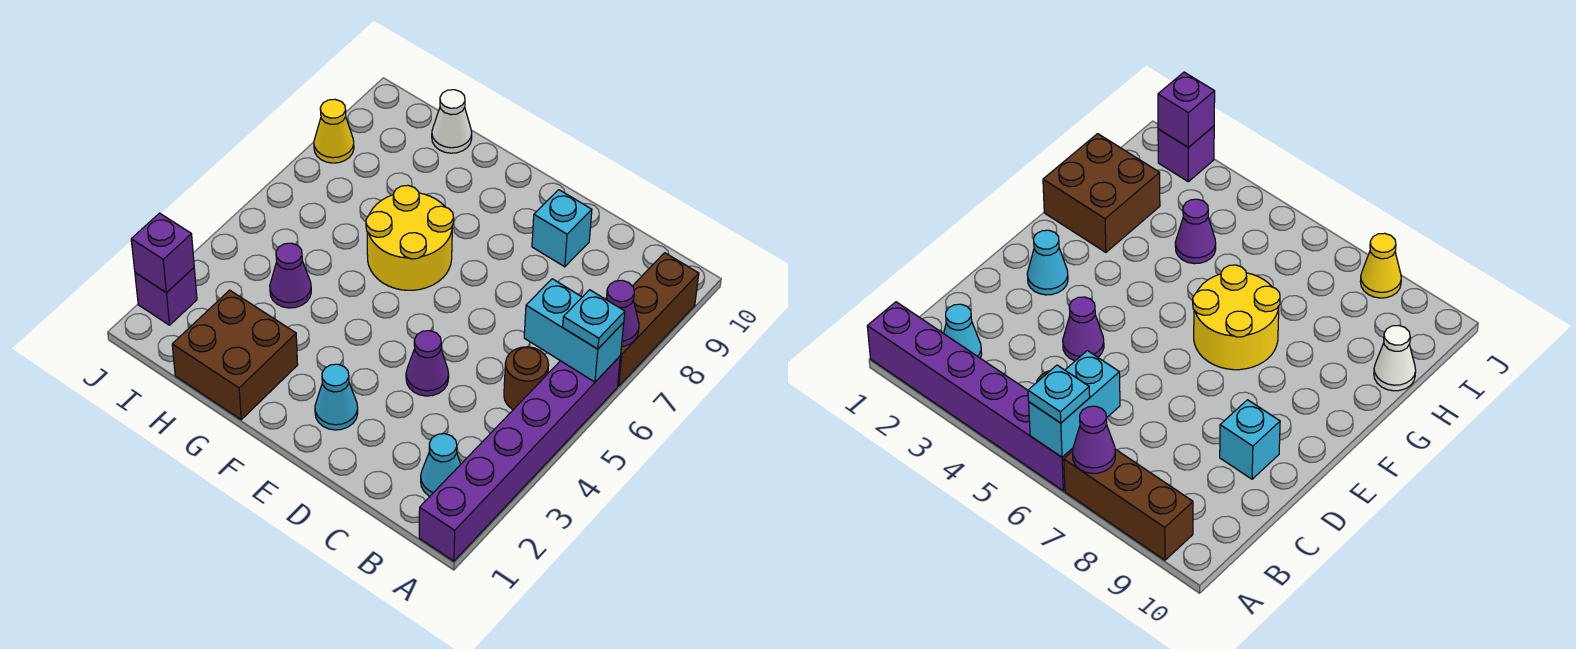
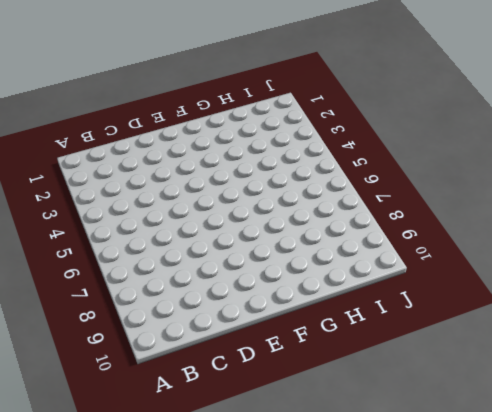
none -> purple brick A1:A6 level 1
none -> brown brick A7:A9 level 1
none -> cyan cone B2 level 1

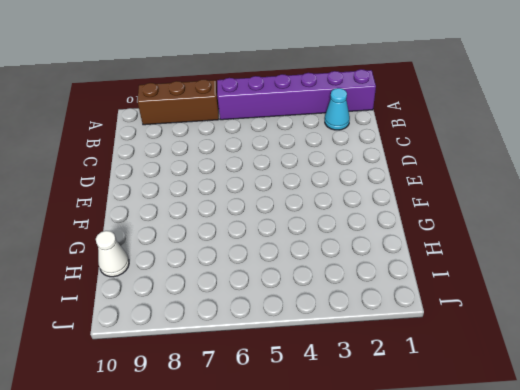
none -> brown round brick B5 level 1
none -> purple cone D4 level 1
none -> cyan brick D9 level 1

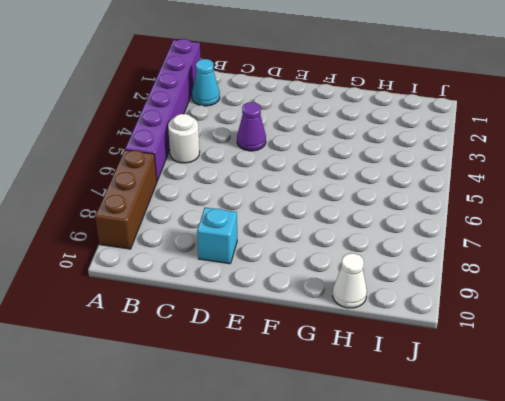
white round brick B5 level 1 -> brown round brick B5 level 1
none -> cyan cone E2 level 1
none -> yellow round brick F6:G7 level 1
none -> brown brick G1:H2 level 1

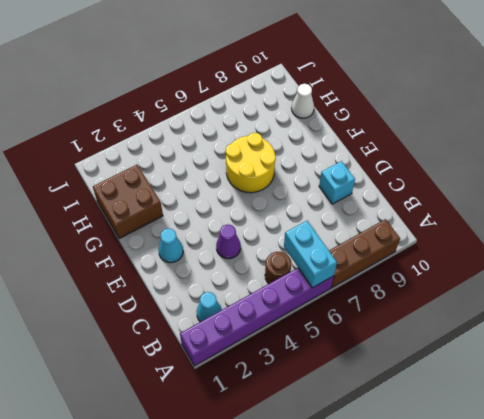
none -> purple cone H4 level 1
none -> purple brick J2 level 1
none -> yellow cone J8 level 1

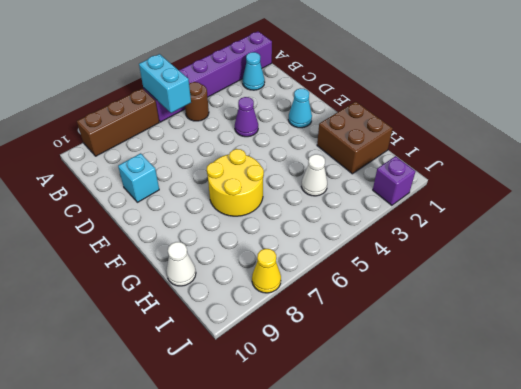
white cone H4 level 1 -> purple cone H4 level 1
none -> purple cone A7 level 2
none -> purple brick J2 level 2
none -> cyan plate A6 level 3

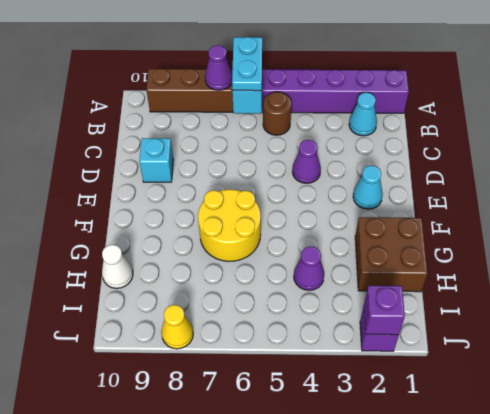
cyan plate A6:B6 level 3 -> cyan plate A6 level 3

